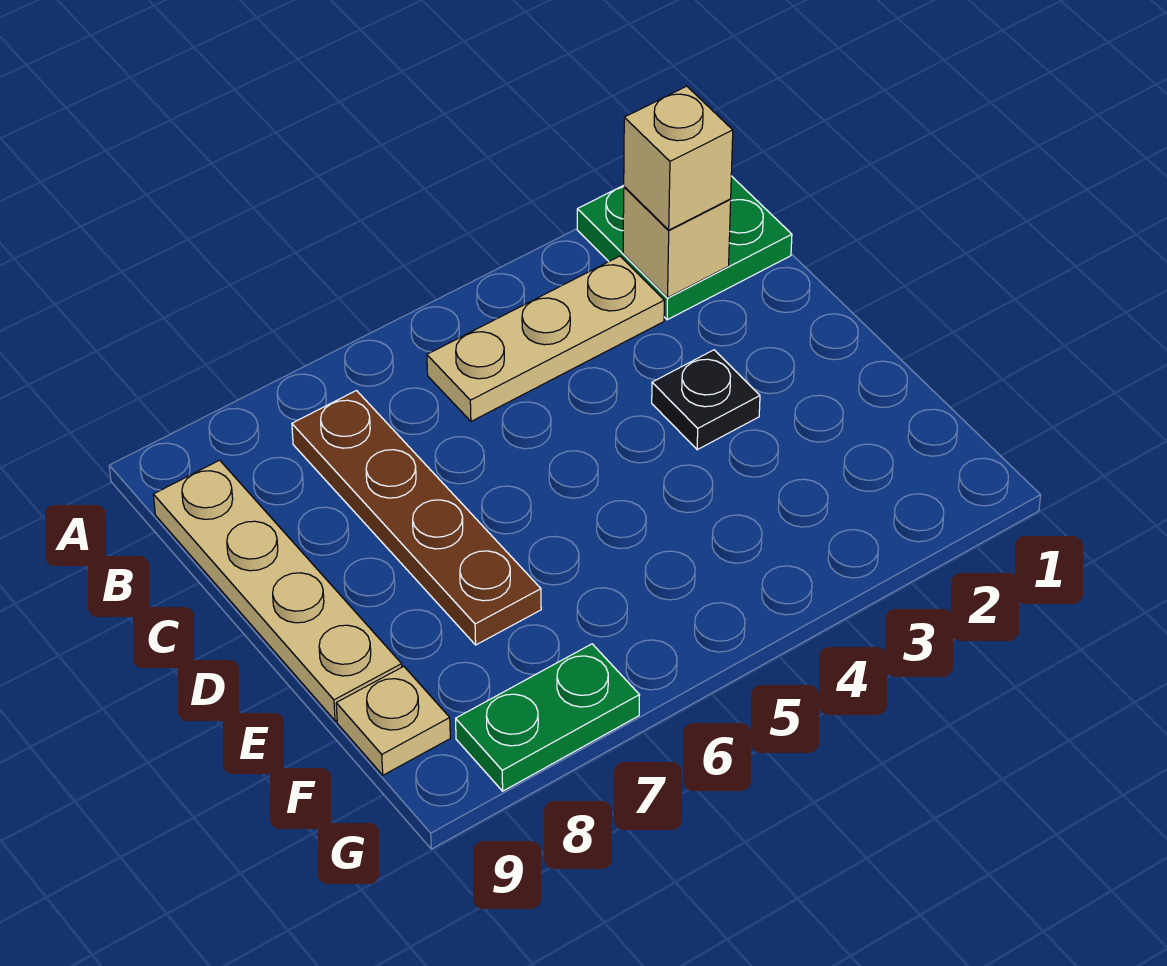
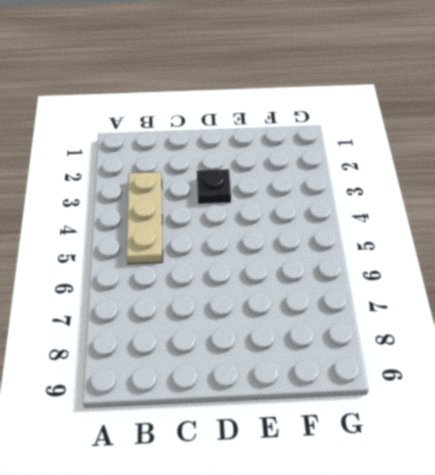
none -> green plate A1:B2 level 1
none -> brown plate B7:E7 level 1

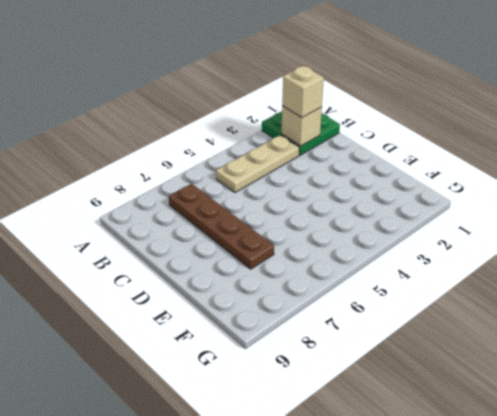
none -> tan plate B9:E9 level 1
none -> black plate D3 level 1

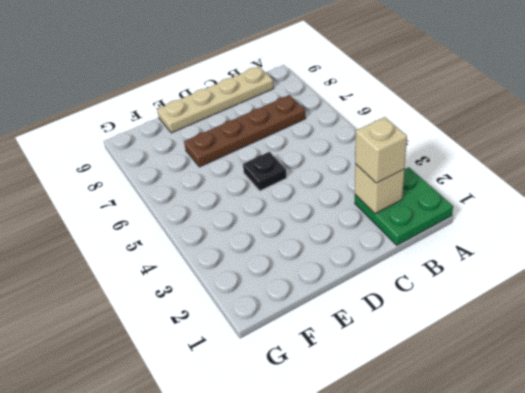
black plate D5 level 1 -> black plate D3 level 1
none -> tan plate B3:B5 level 1
none -> tan plate F9 level 1

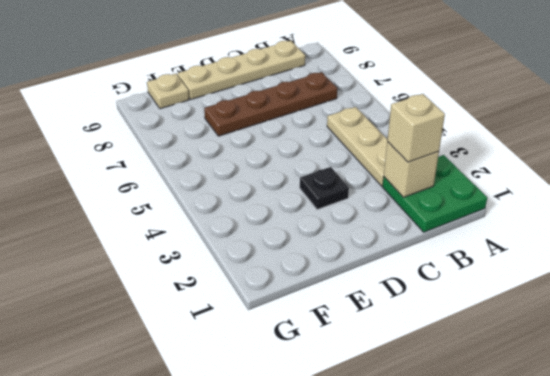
none -> green plate G7:G8 level 1

